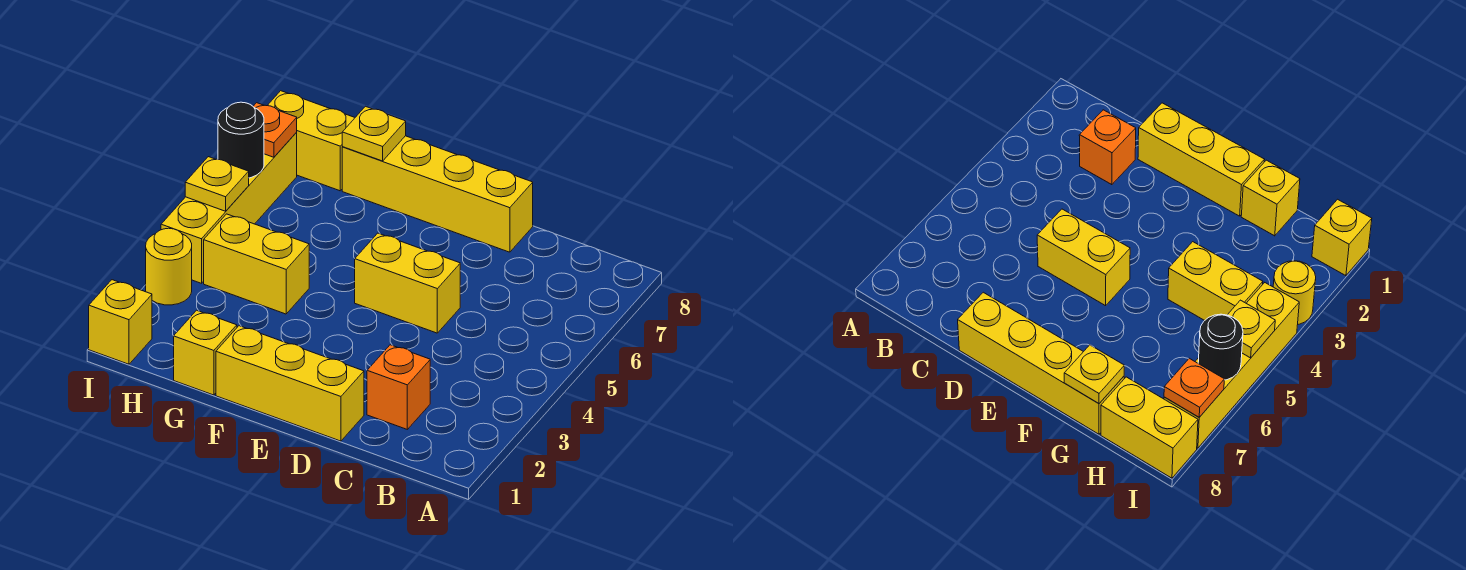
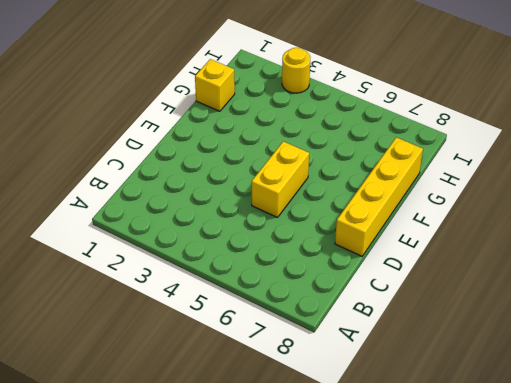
none -> orange brick C2 level 1
none -> yellow brick D1:F1 level 1
none -> yellow brick G4:H4 level 1

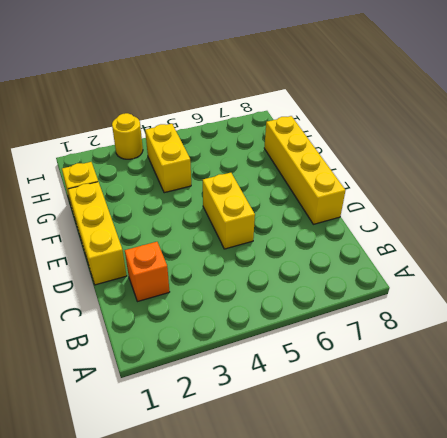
none -> yellow brick H8:I8 level 1
none -> yellow brick I1 level 1
none -> yellow brick I4:I7 level 1

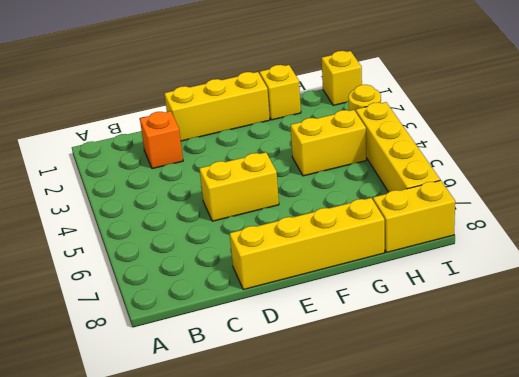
none -> yellow plate G8 level 2
none -> yellow plate I5 level 2
none -> black round brick I6 level 2

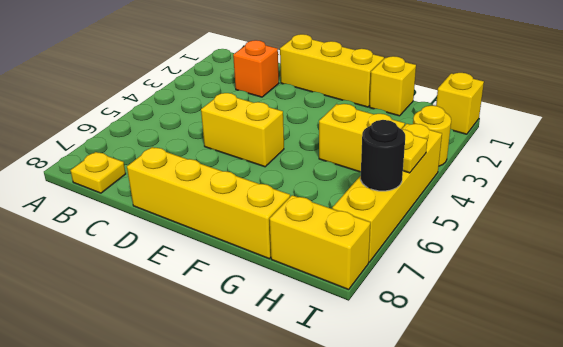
yellow plate B8 level 1 -> yellow plate G8 level 2
none -> orange plate I7 level 2

